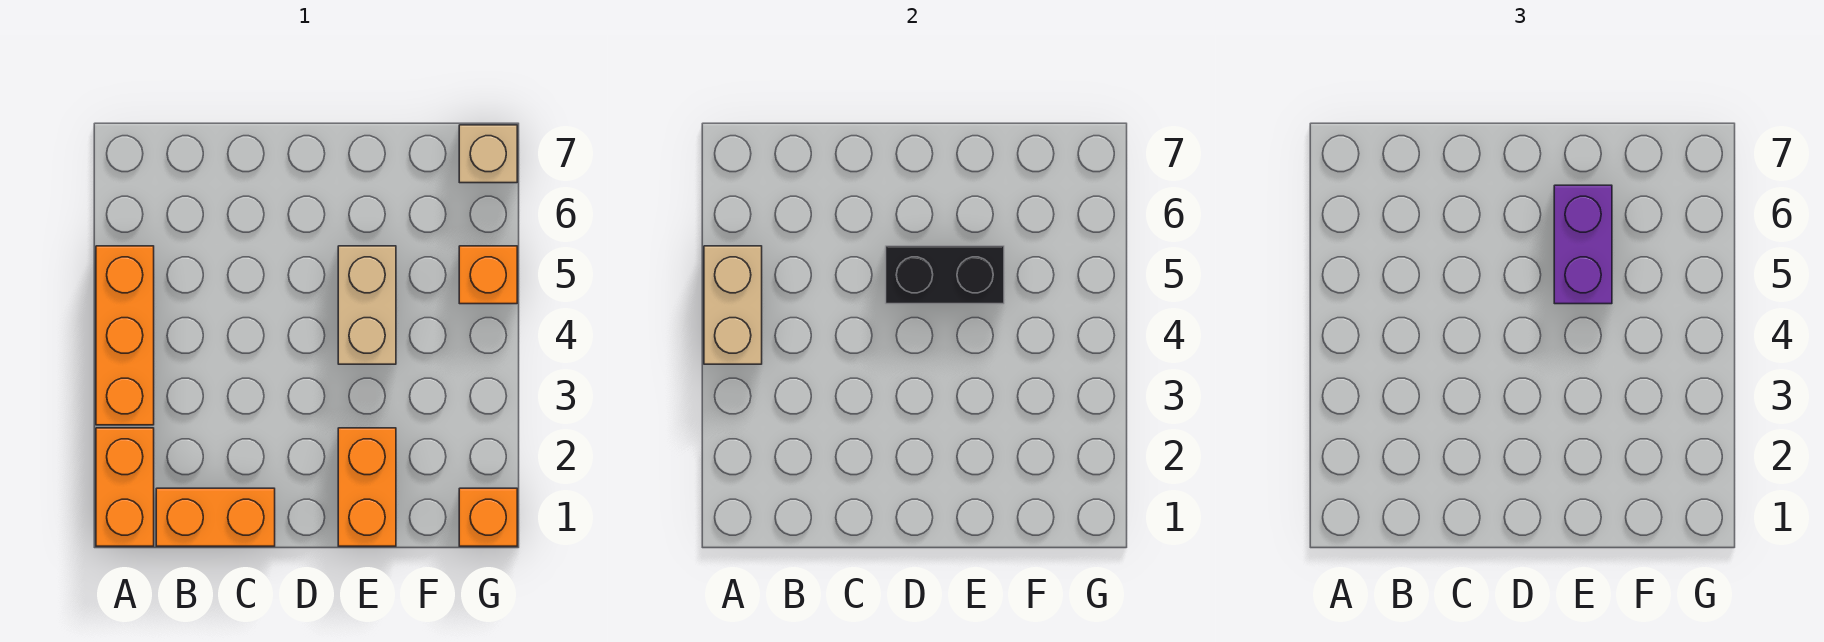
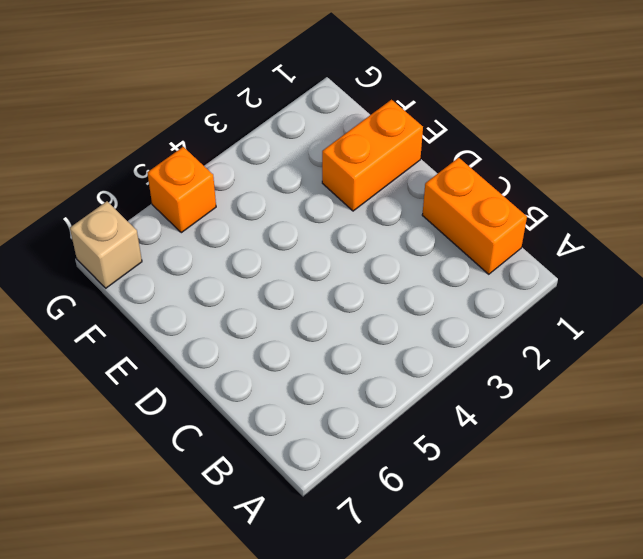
none -> orange brick A1:A2 level 1
none -> orange brick A3:A5 level 1

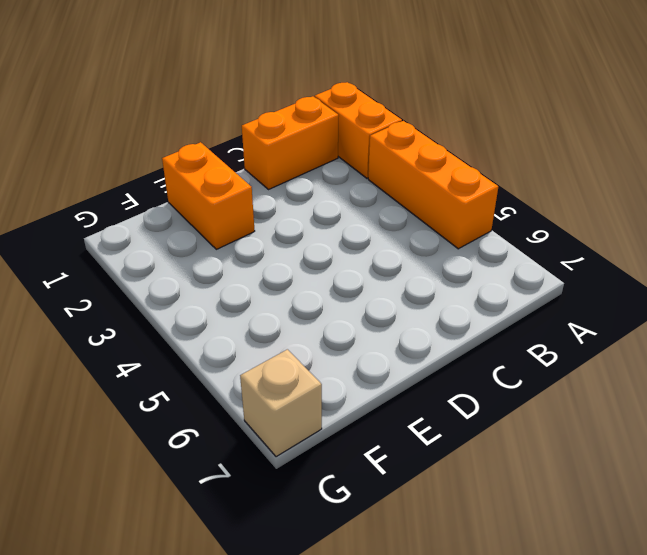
none -> tan brick E4:E5 level 1
none -> orange brick G1 level 1

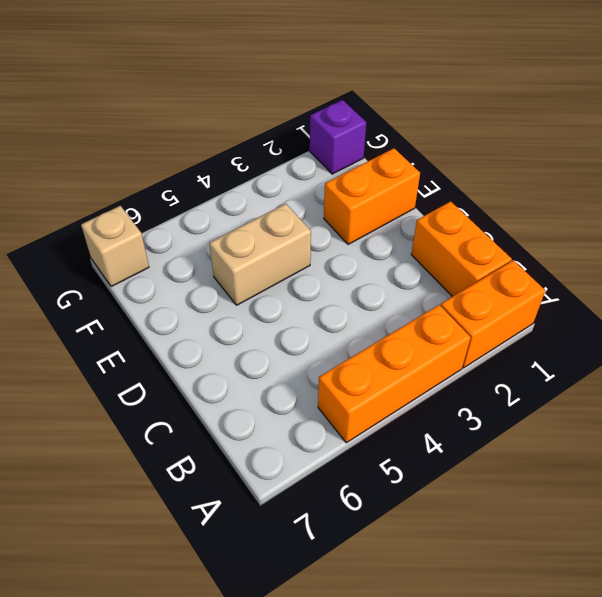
purple brick G1 level 1 -> orange brick G1 level 1
none -> orange brick G5 level 1
none -> tan brick A4:A5 level 2

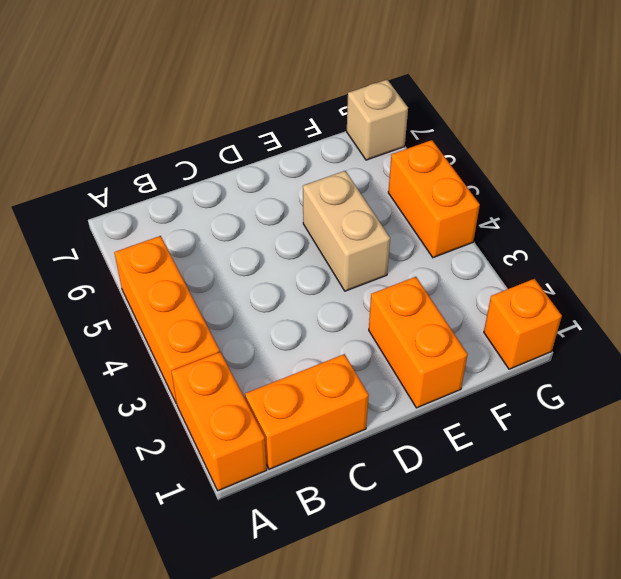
orange brick G4:G5 level 1 -> orange brick G5 level 1
none -> tan brick A4:A5 level 2
none -> black brick D5:E5 level 2

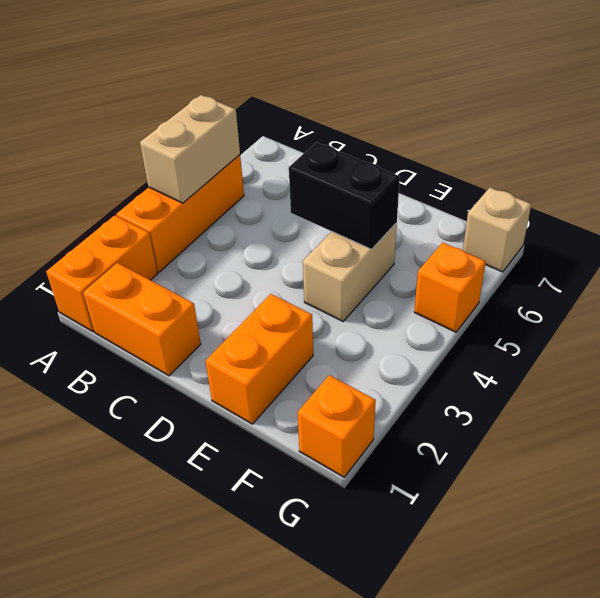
none -> purple brick E5:E6 level 3

